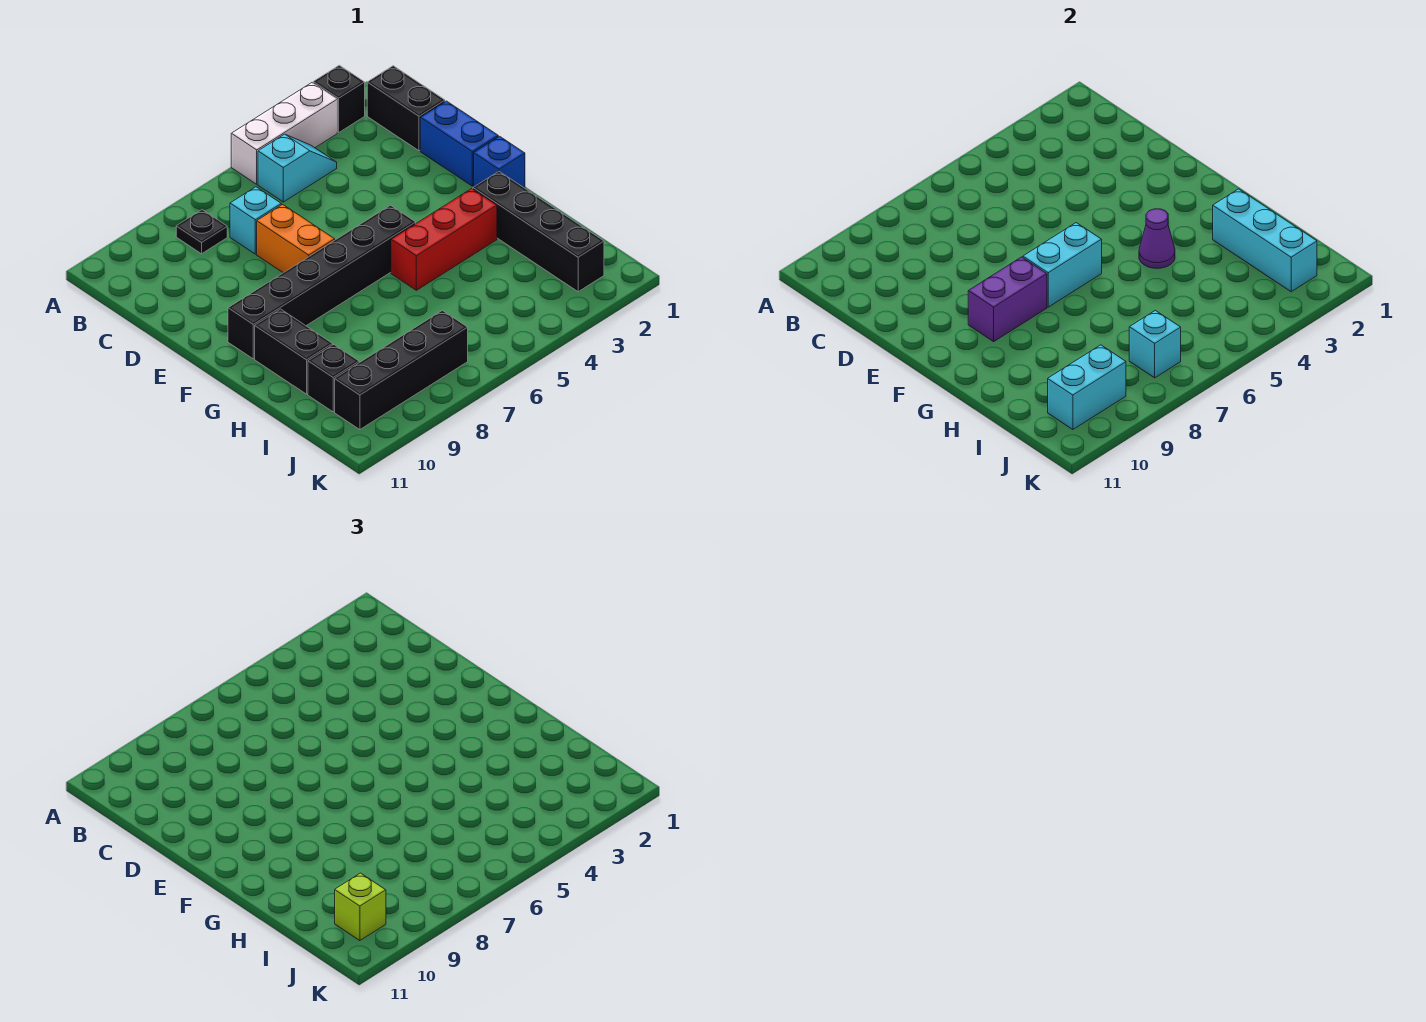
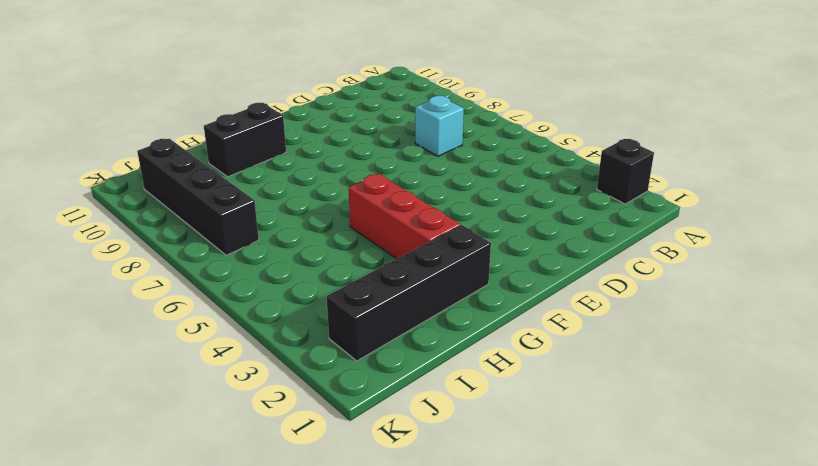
none -> white brick A3:A5 level 1
none -> black brick B1:C1 level 1
none -> cyan slope B4:B5 level 1 top 5

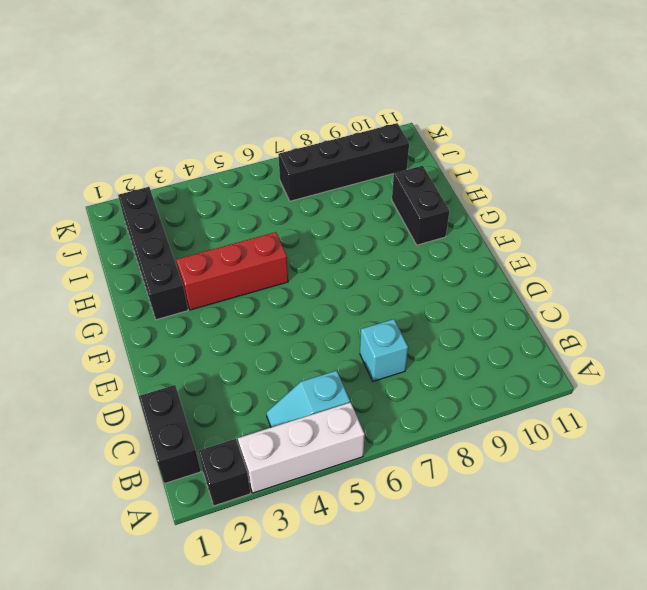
none -> black plate B8 level 1
none -> blue brick D1:E1 level 1
none -> orange brick D7:E7 level 1

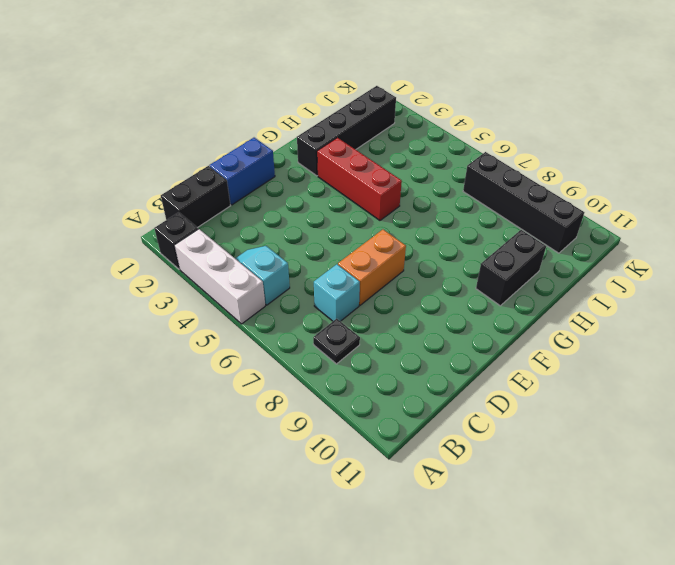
none -> blue brick F1 level 1
none -> black brick F5:F10 level 1
none -> black brick I10 level 1

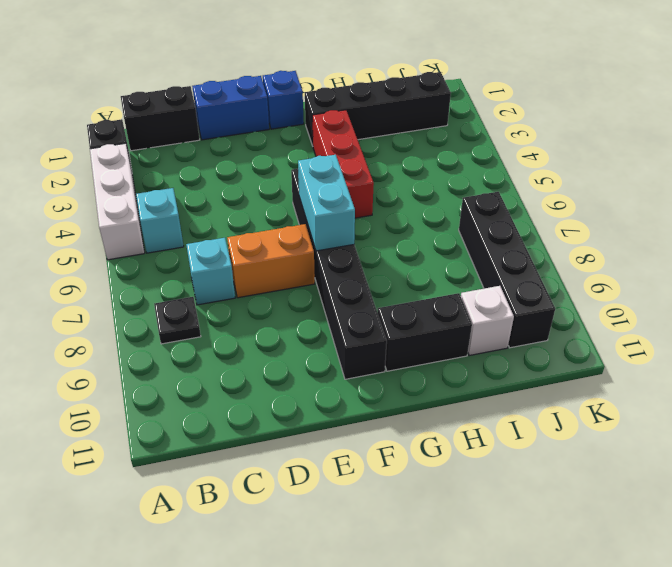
white brick I10 level 1 -> black brick I10 level 1
none -> purple brick F8:F9 level 2
none -> purple cone G4 level 2
none -> cyan brick H2:J2 level 2

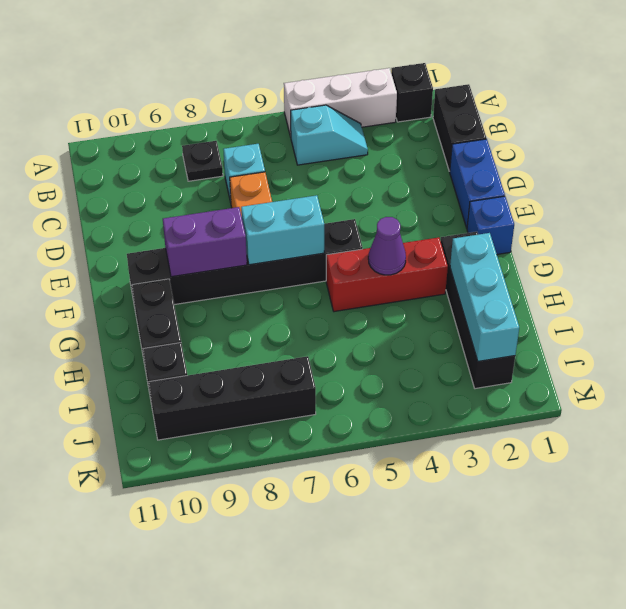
none -> cyan brick J7 level 2
none -> cyan brick J9:J10 level 2
none -> lime brick J10 level 3

